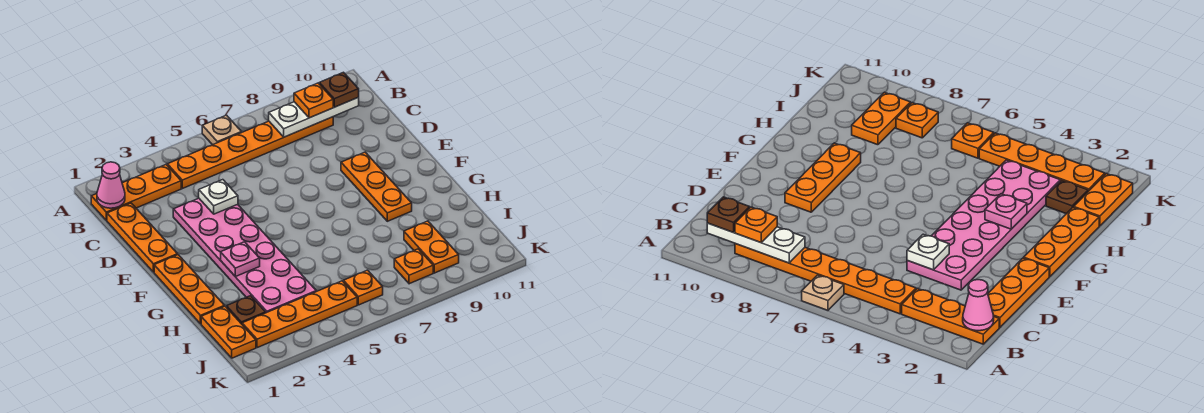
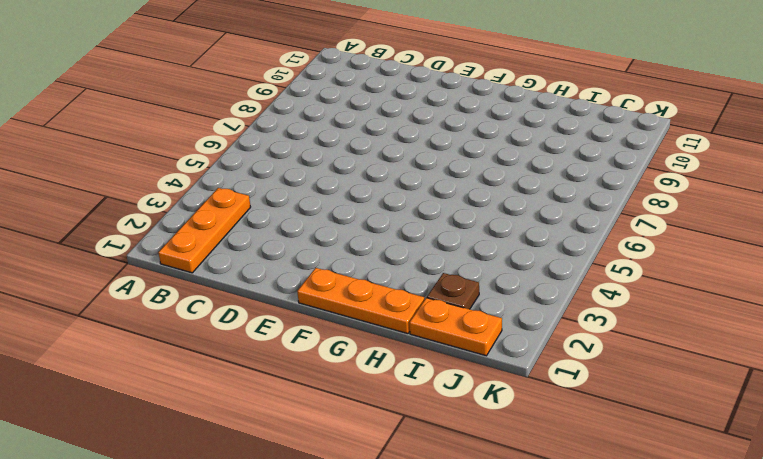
none -> tan plate A6 level 1
none -> orange plate B4:B9 level 1
none -> orange plate C1:E1 level 1

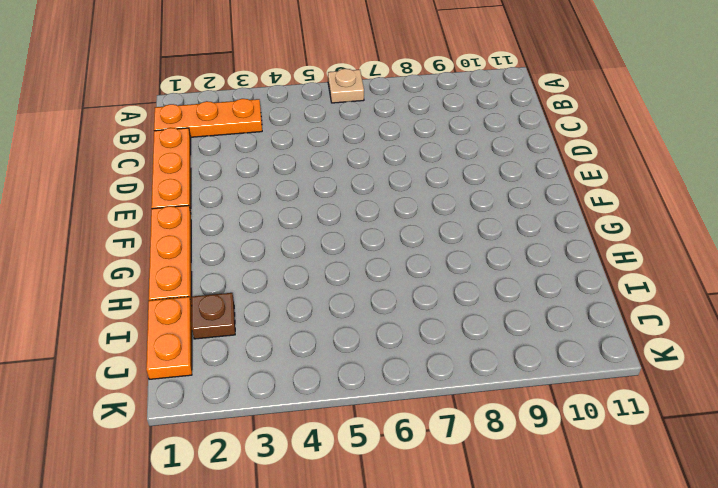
none -> orange plate B4:B9 level 1
none -> pink plate D3:I4 level 1
none -> orange plate E9:G9 level 1

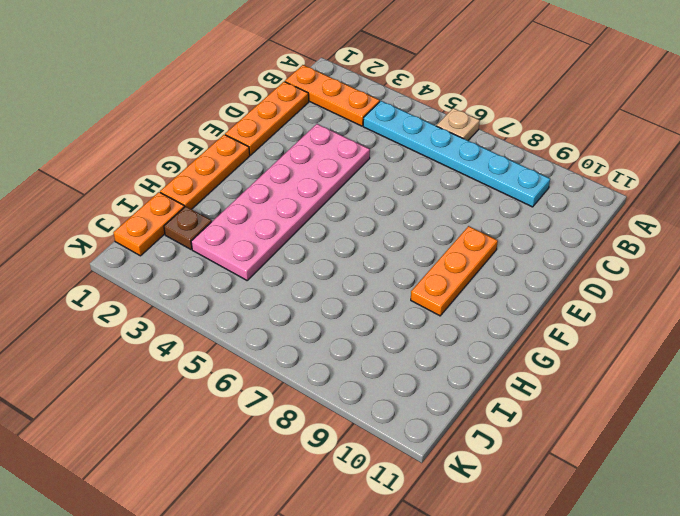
cyan plate B4:B9 level 1 -> orange plate B4:B9 level 1
none -> orange plate I9:J9 level 1
none -> orange plate J2:J5 level 1
none -> orange plate J6 level 1

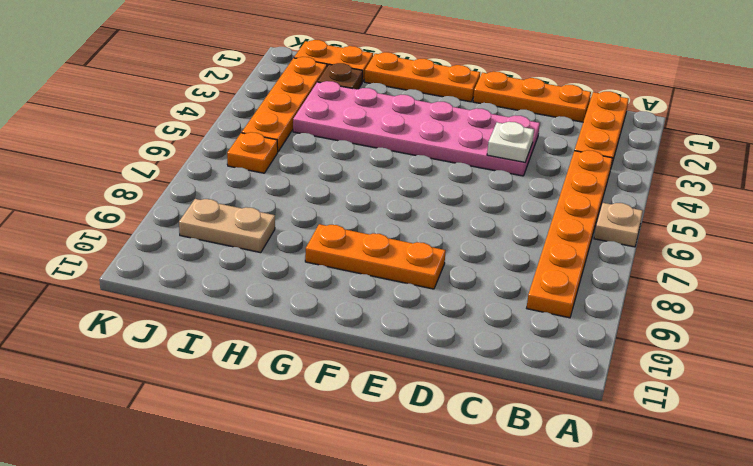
tan plate I9:J9 level 1 -> orange plate I9:J9 level 1
none -> orange plate J8 level 1
none -> pink cone B1 level 2
none -> white plate B8:B10 level 2

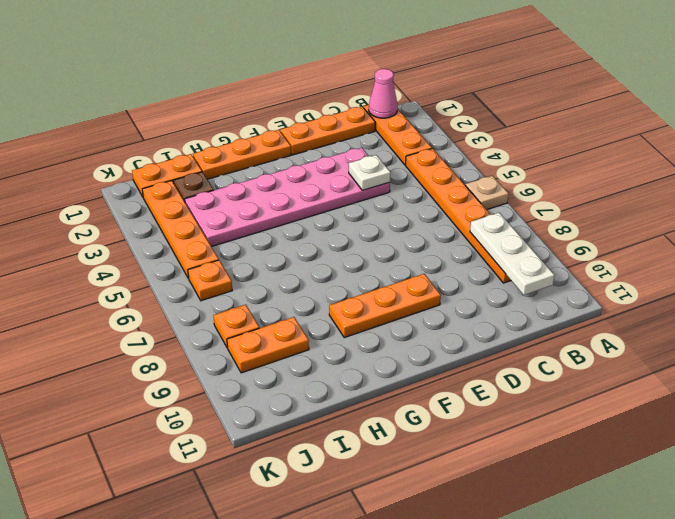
none -> pink plate G3 level 2
none -> orange plate B9 level 3
none -> brown plate B10 level 3

